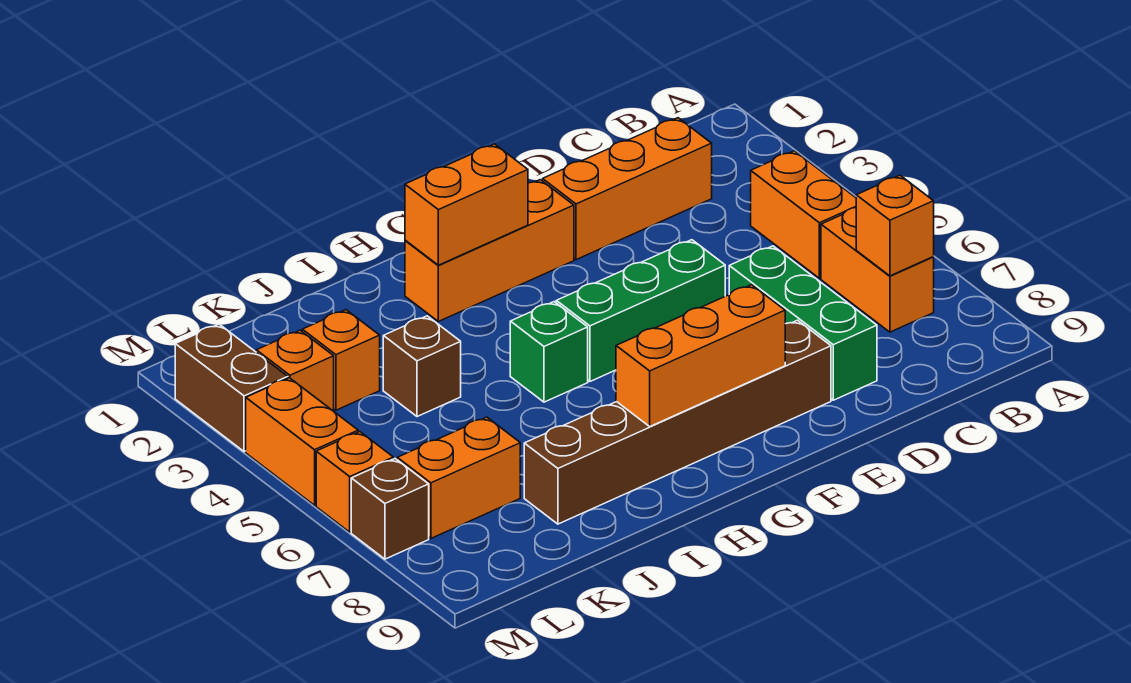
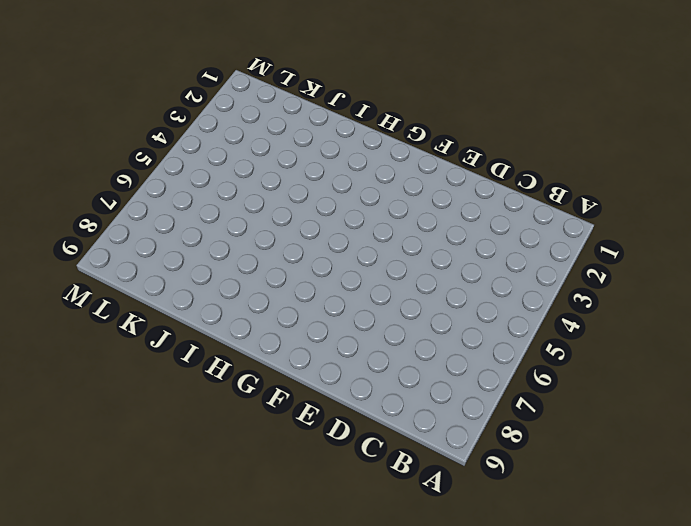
none -> orange brick B4:B5 level 1
none -> orange brick B6:B7 level 1
none -> orange brick C2:E2 level 1

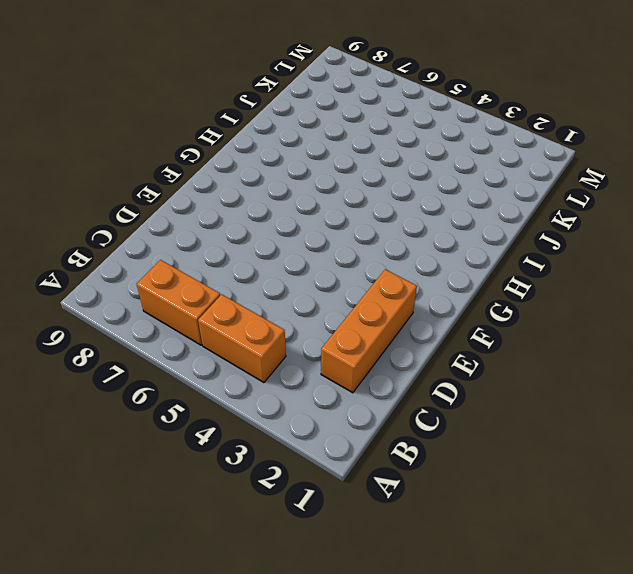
none -> green brick D6:D8 level 1
none -> green brick E5:G5 level 1
none -> brown brick E8:J8 level 1

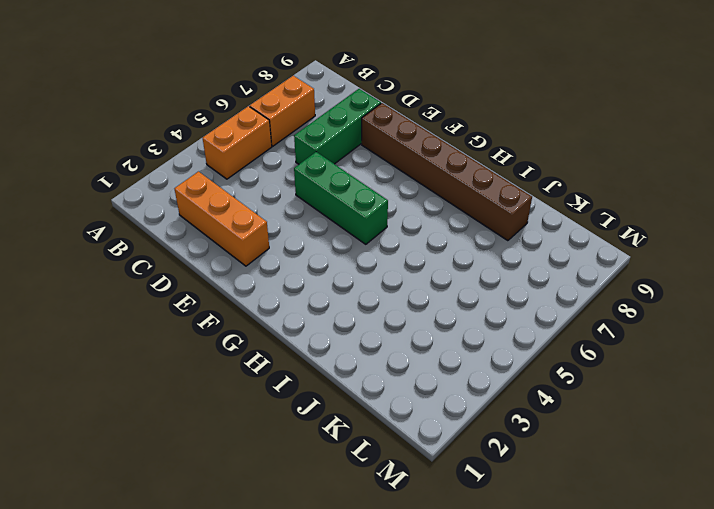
none -> orange brick F2:H2 level 1
none -> green brick H5 level 1
none -> brown brick J4 level 1

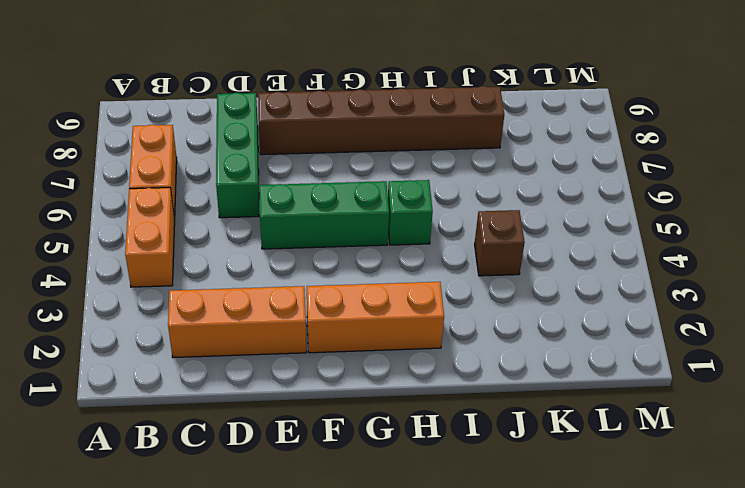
none -> orange brick K3 level 1
none -> orange brick K7:L7 level 1
none -> orange brick L3 level 1

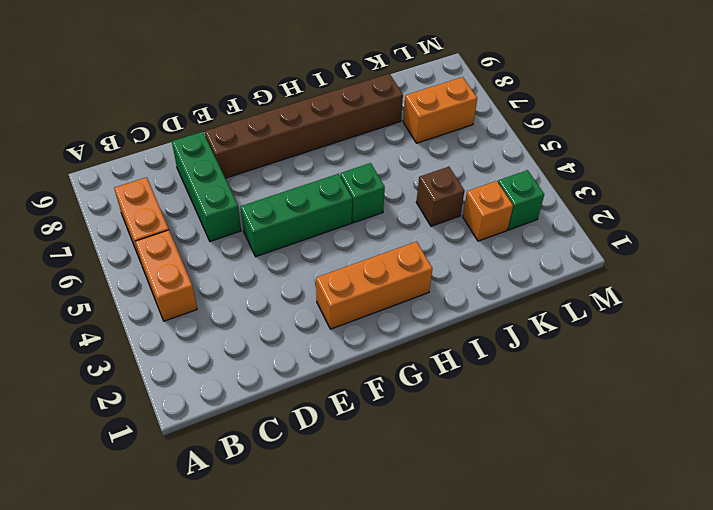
green brick L3 level 1 -> orange brick L3 level 1
none -> orange brick C2:E2 level 1
none -> brown brick M2:M3 level 1
none -> orange brick M4:M5 level 1

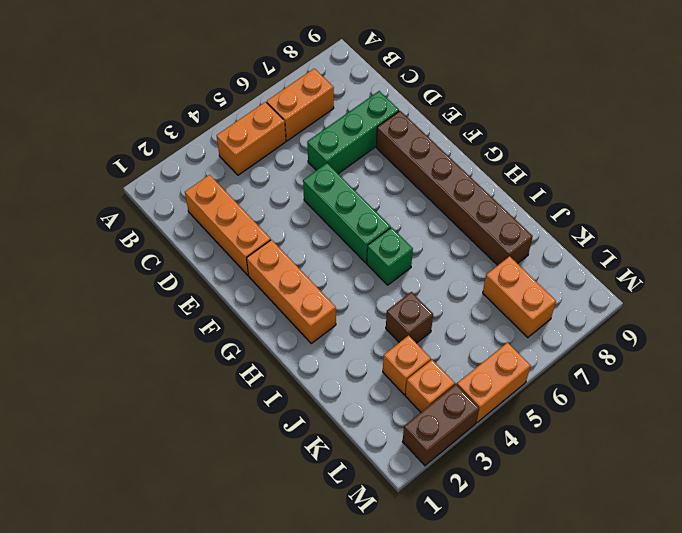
none -> orange brick M6 level 1
none -> brown brick M7 level 1
none -> orange brick B7 level 2

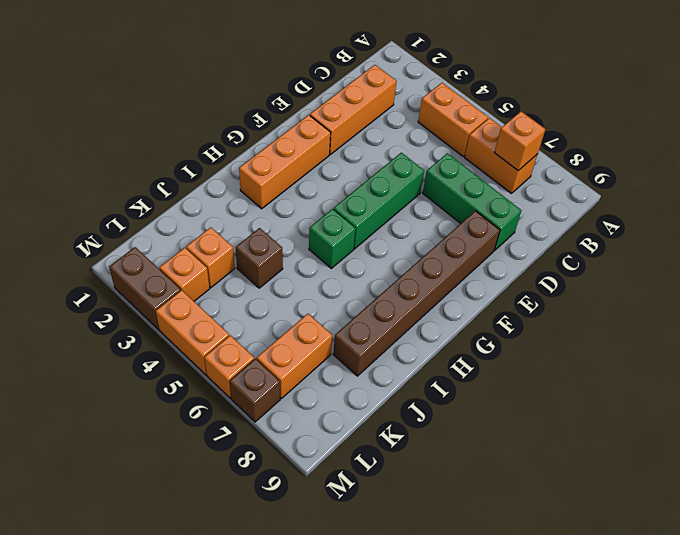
none -> orange brick F8:H8 level 2
none -> orange brick G2:H2 level 2

